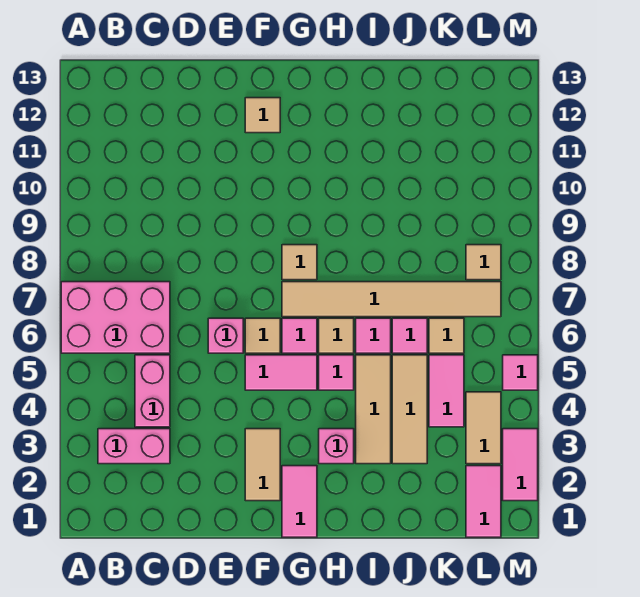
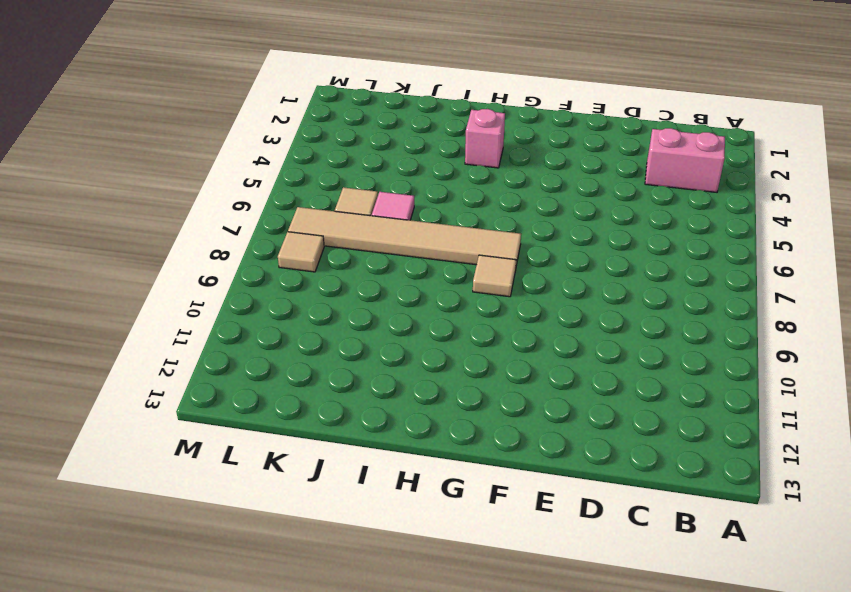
none -> pink brick A6:C7 level 1
none -> pink brick C4:C5 level 1
none -> pink brick E6 level 1

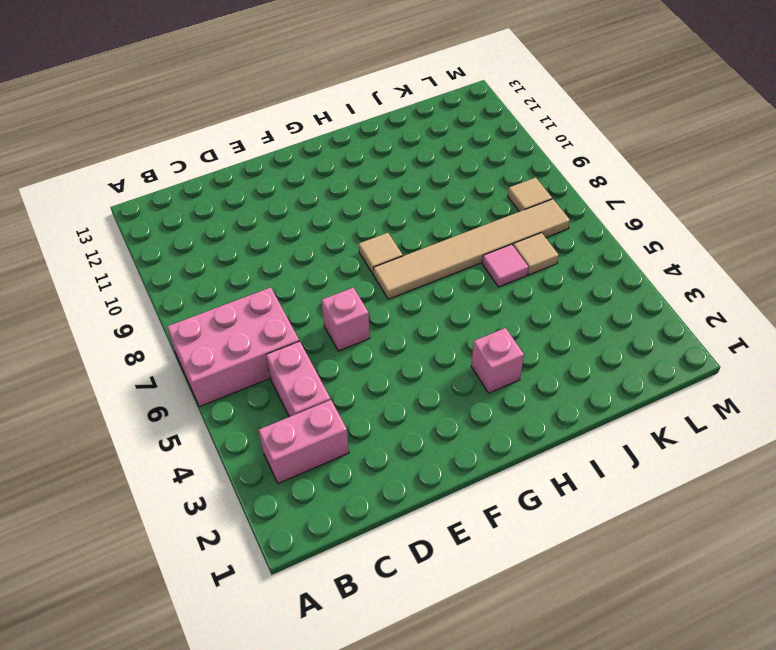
none -> tan tile F2:F3 level 1
none -> pink tile F5:G5 level 1
none -> tan tile F6 level 1

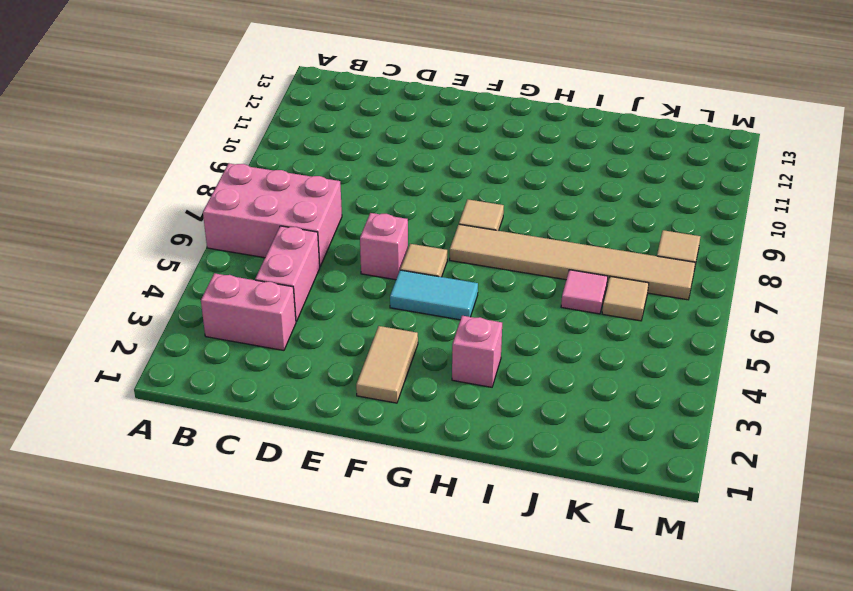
cyan tile F5:G5 level 1 -> pink tile F5:G5 level 1
none -> tan tile F12 level 1
none -> pink tile G1:G2 level 1
none -> pink tile G6 level 1

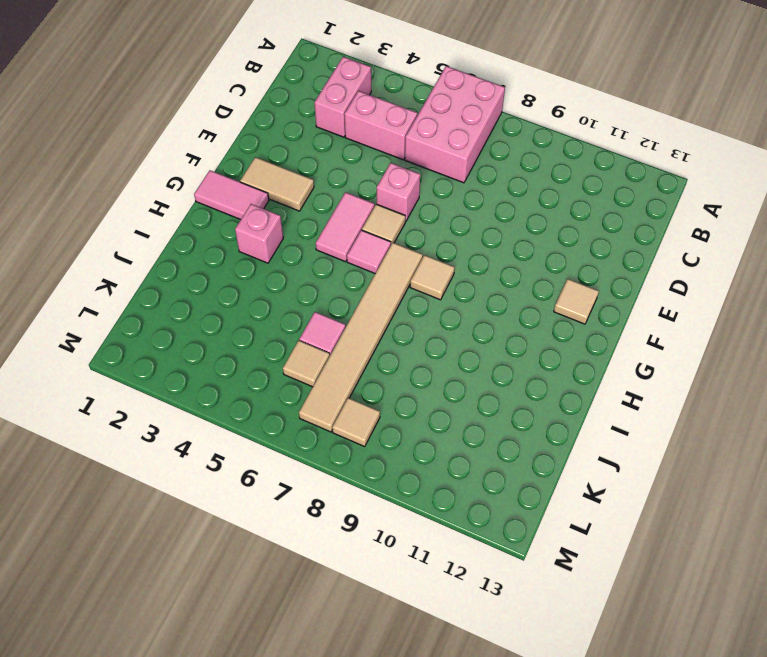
none -> pink tile H5 level 1
none -> tan tile H6 level 1
none -> tan tile I3:I5 level 1

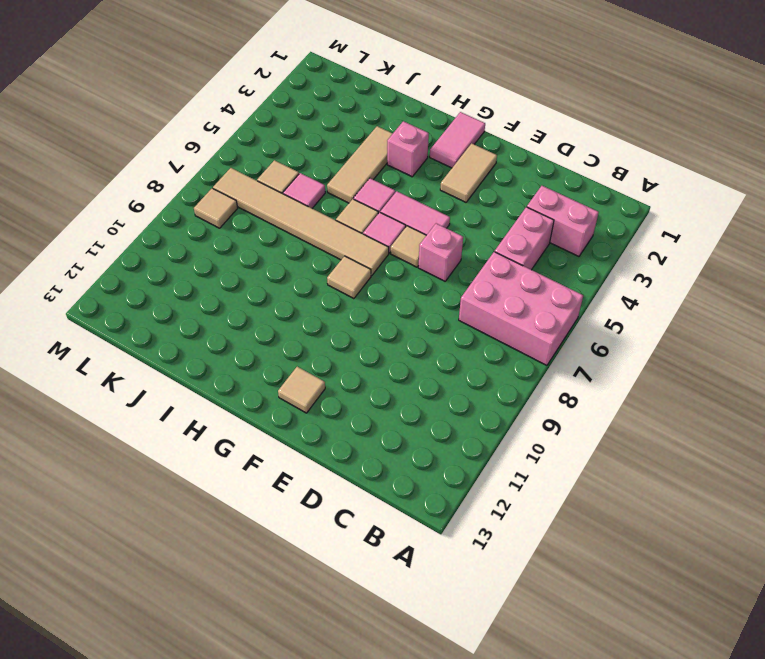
none -> pink tile I6 level 1
none -> tan tile J3:J5 level 1
none -> pink tile K4:K5 level 1

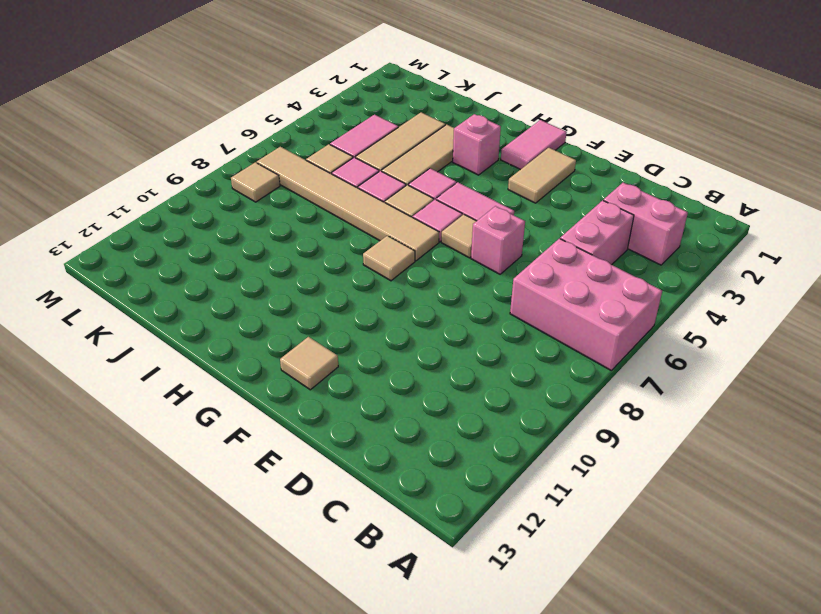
none -> pink tile L1:L2 level 1
none -> tan tile L3:L4 level 1
none -> pink tile M2:M3 level 1

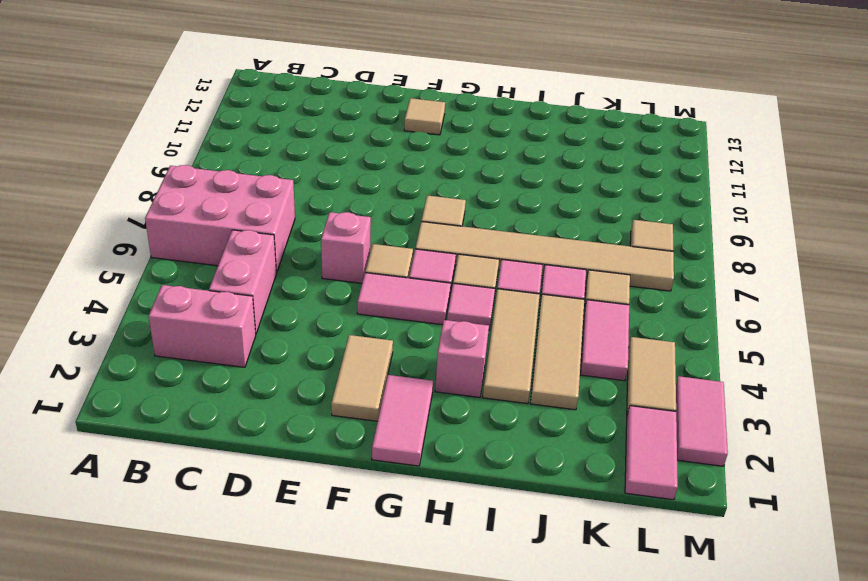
none -> pink tile M5 level 1

